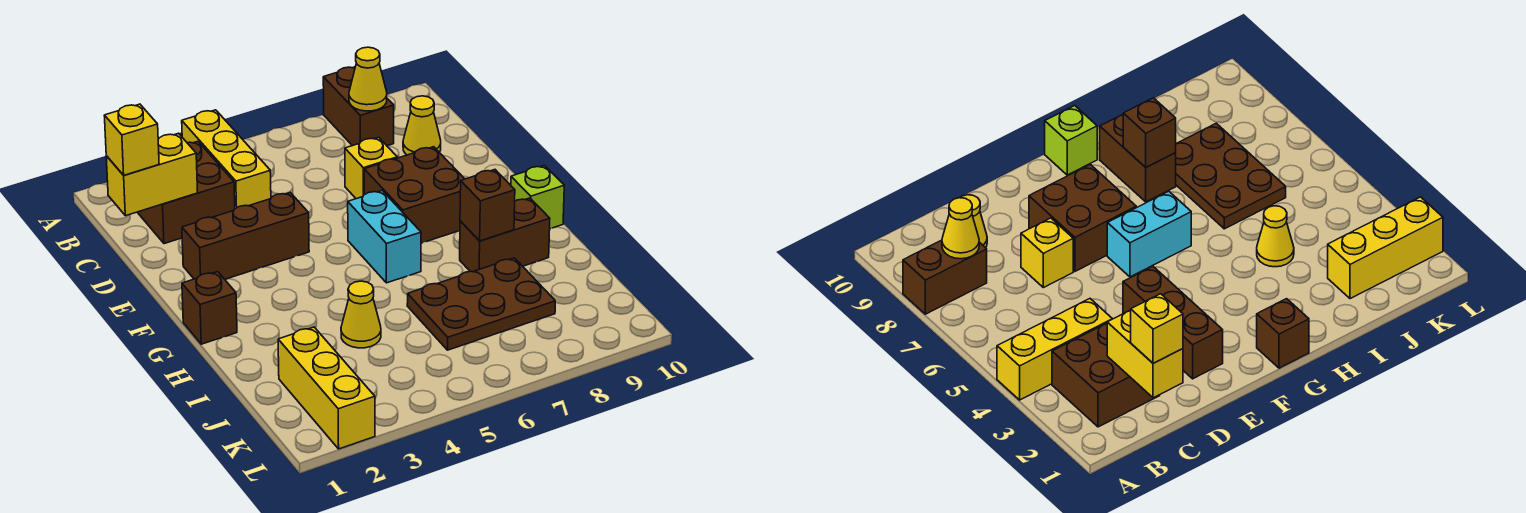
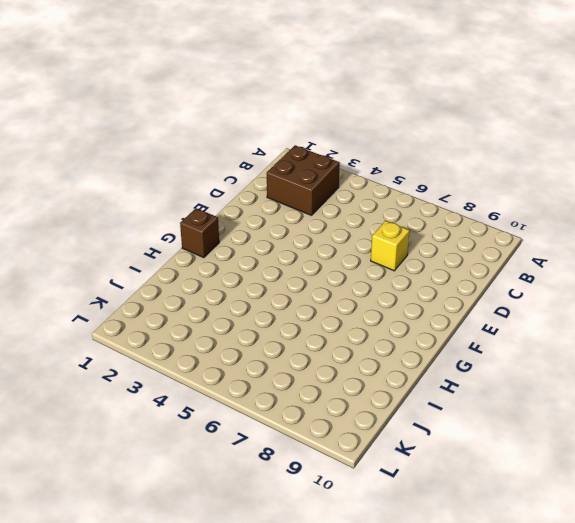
none -> yellow brick A4:C4 level 1
none -> brown brick A8:B8 level 1
none -> yellow cone C9 level 1

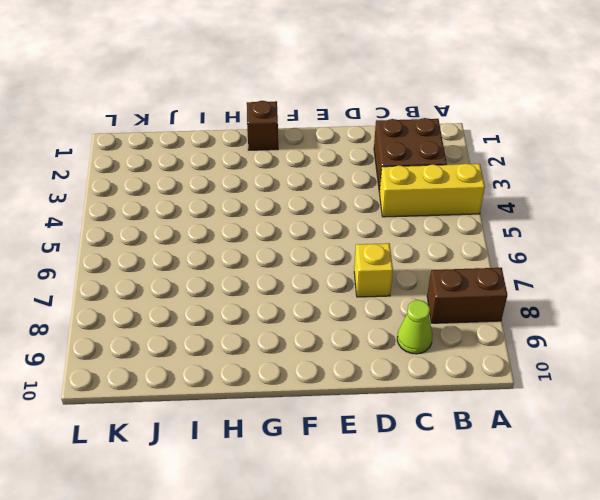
lime cone C9 level 1 -> yellow cone C9 level 1
none -> brown brick E2:E4 level 1
none -> brown brick E7:F8 level 1
none -> cyan brick F6:G6 level 1

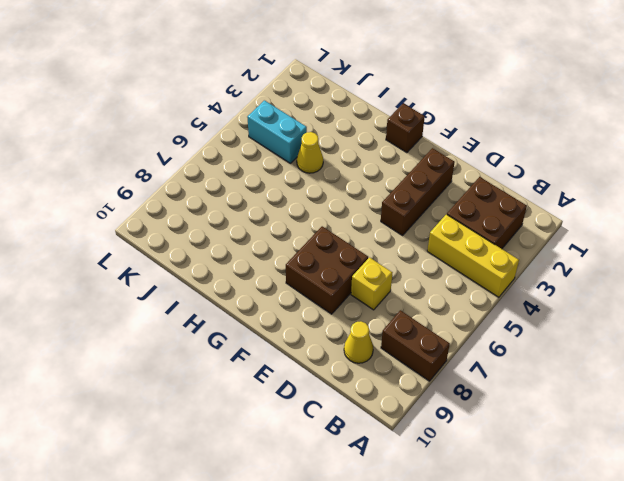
cyan brick J4:K4 level 1 -> cyan brick F6:G6 level 1
none -> lime brick G10 level 1
none -> brown brick H8:H9 level 1
none -> brown plate I6:J8 level 1

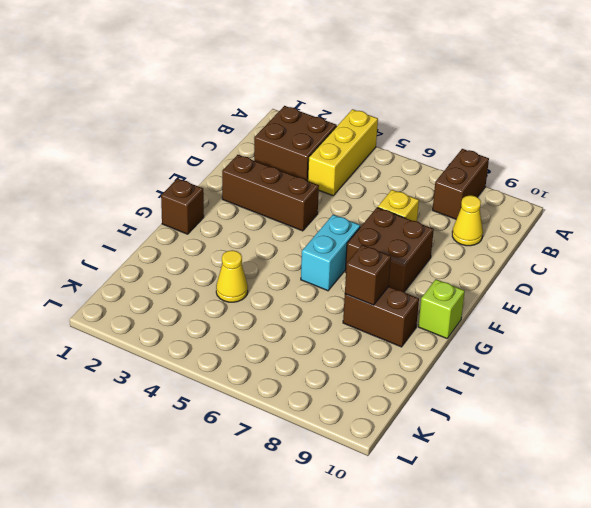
none -> brown plate I6:J8 level 1
none -> yellow brick J2:L2 level 1
none -> yellow cone B8 level 2

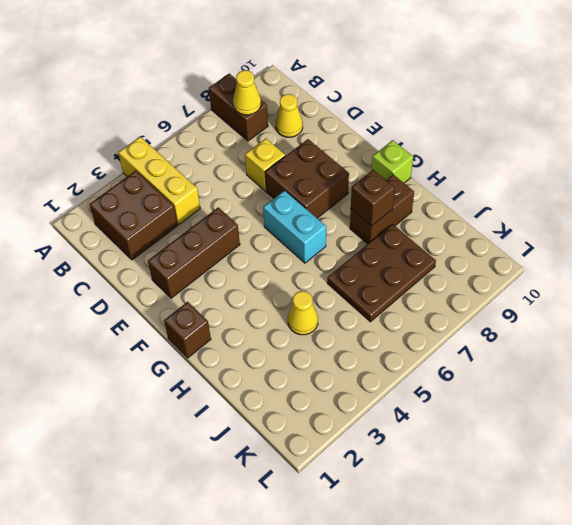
none -> yellow brick J2:L2 level 1
none -> yellow brick C1:C2 level 2
none -> yellow brick C1 level 3

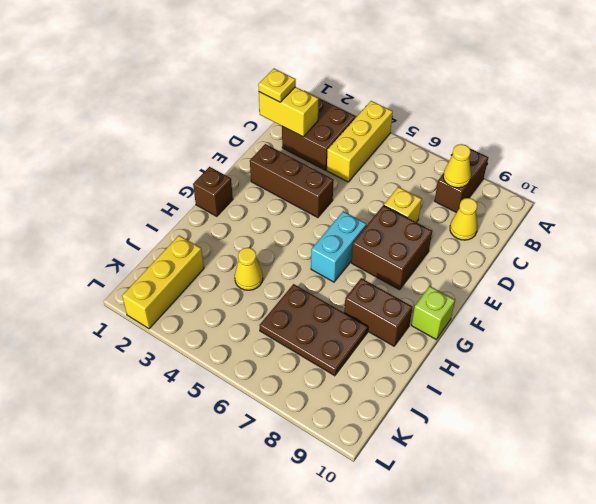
yellow plate C1 level 3 -> yellow brick C1 level 3
none -> brown brick H8 level 2

